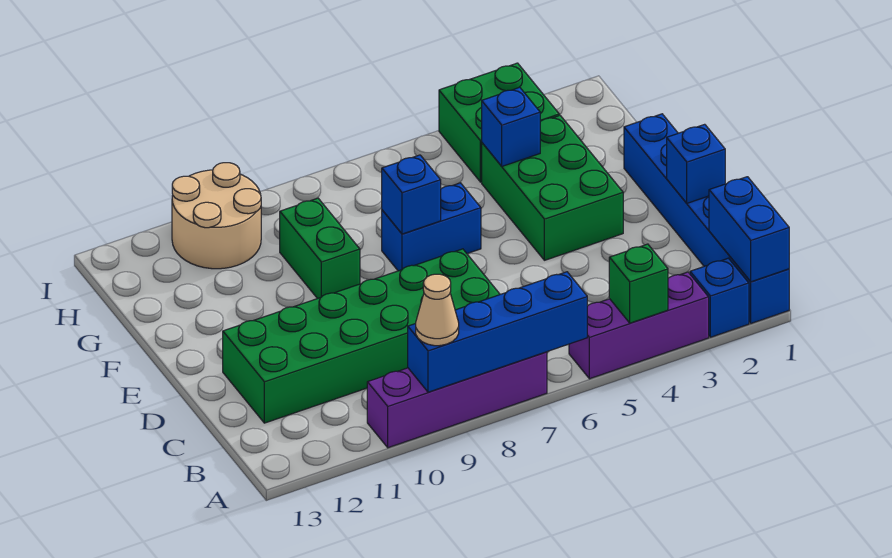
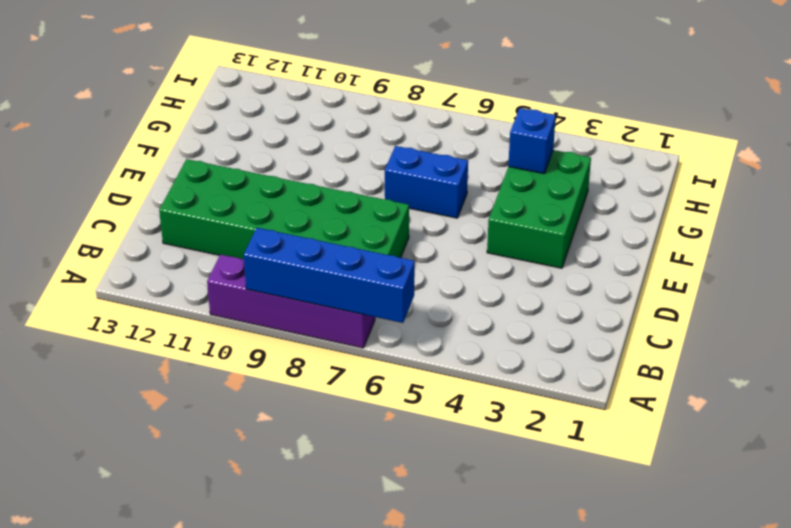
none -> blue brick A1:F1 level 1
none -> blue brick A2 level 1
none -> purple brick A3:A5 level 1

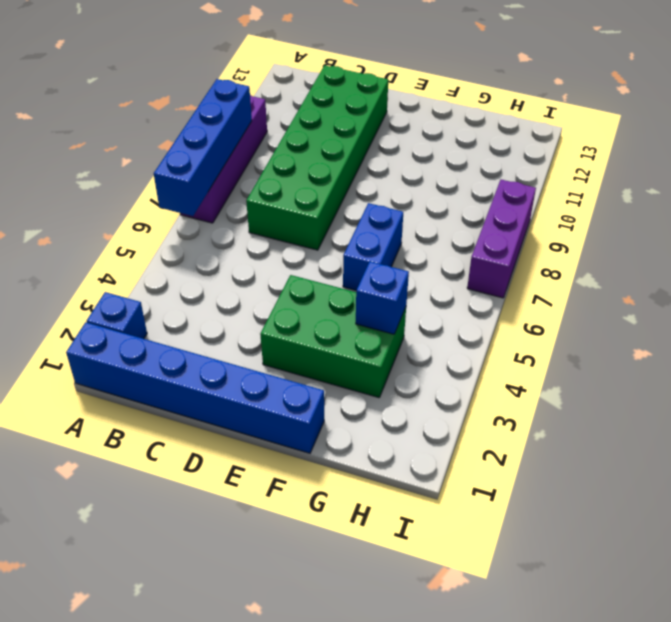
purple brick I7:I9 level 1 -> purple brick A3:A5 level 1
none -> green brick F9:G9 level 1
none -> green brick H3:I4 level 1
none -> tan round brick H10:I11 level 1

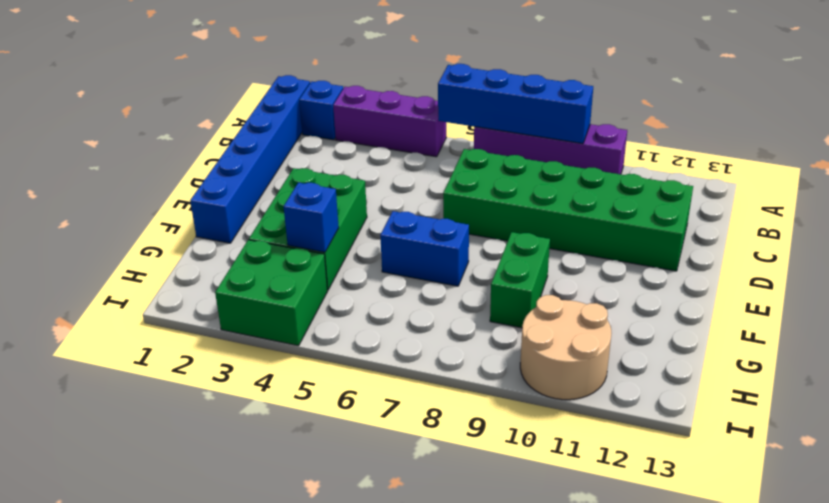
none -> blue brick A1:B1 level 2
none -> green brick A4 level 2
none -> blue brick D1 level 2

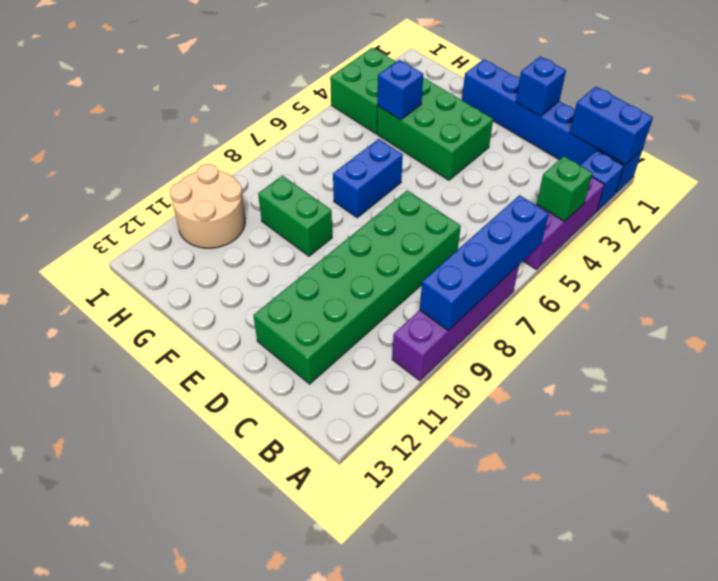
none -> blue brick F7 level 2
none -> tan cone A9 level 3

